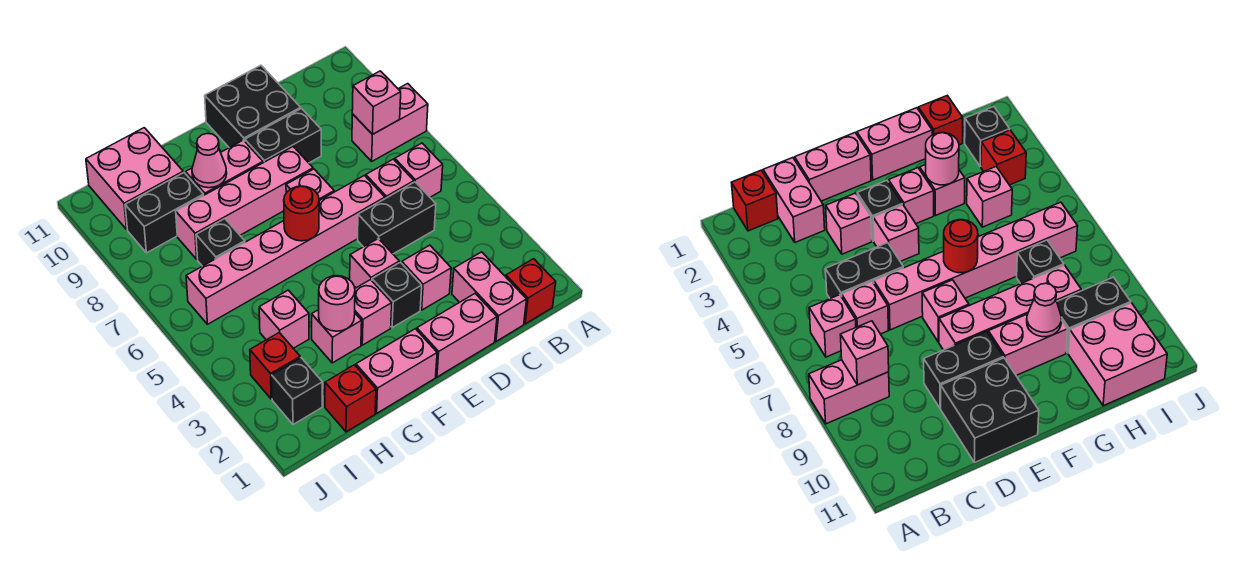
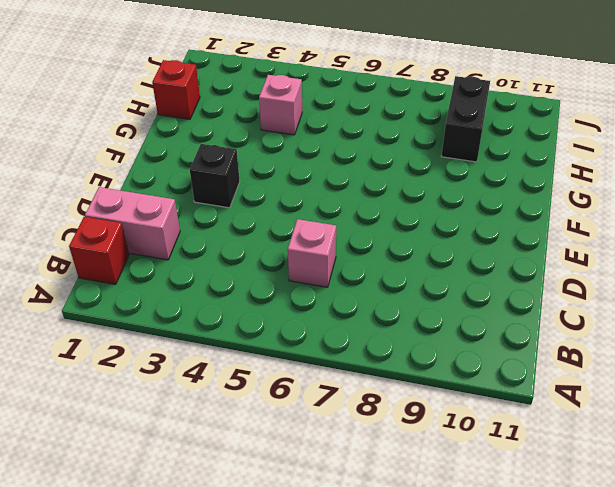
none -> pink brick A8:B8 level 1
none -> pink brick B6 level 1
none -> black brick C5:D5 level 1
none -> pink brick D1:E1 level 1

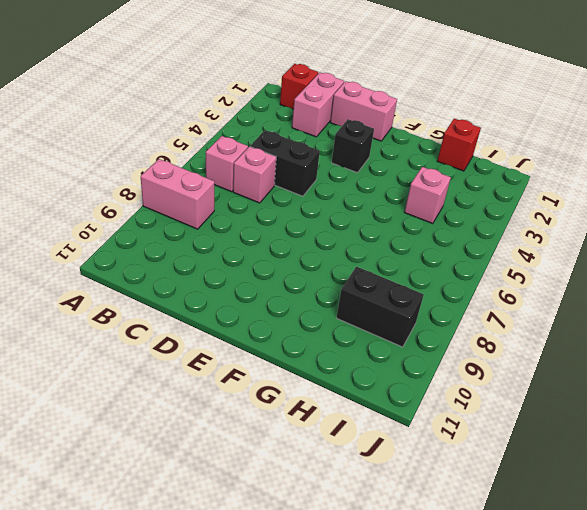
none -> pink brick D3 level 1
none -> pink brick D6:I6 level 1
none -> black brick D9:E9 level 1
none -> black brick D10:E11 level 1

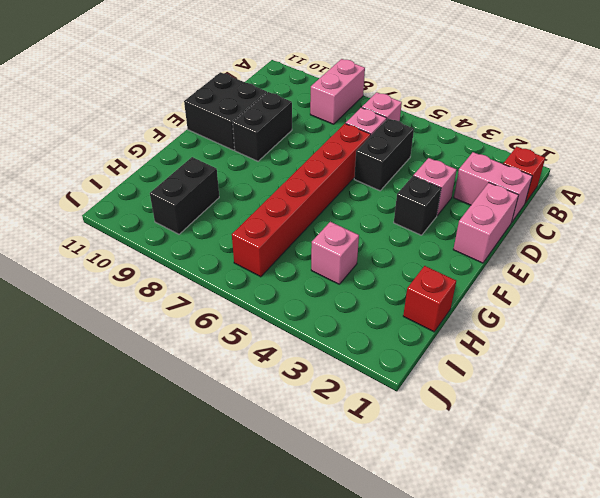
red brick D6:I6 level 1 -> pink brick D6:I6 level 1
none -> pink brick E4 level 1
none -> pink brick E7 level 1
none -> pink brick E8:H8 level 1
none -> pink brick F1:G1 level 1

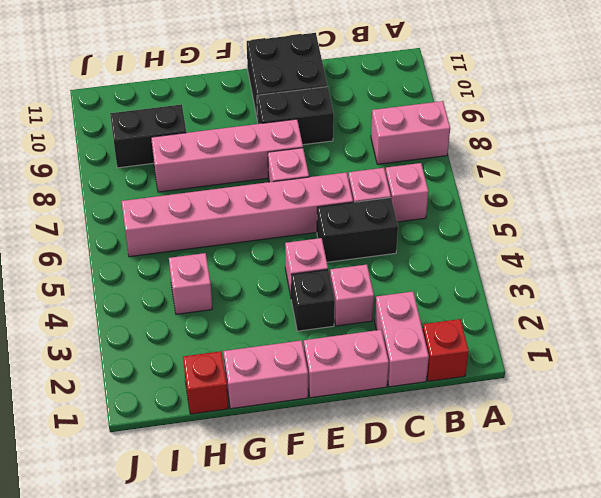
none -> pink brick F3 level 1
none -> pink brick F9:G9 level 1
none -> pink brick G3 level 1
none -> black brick H7 level 1

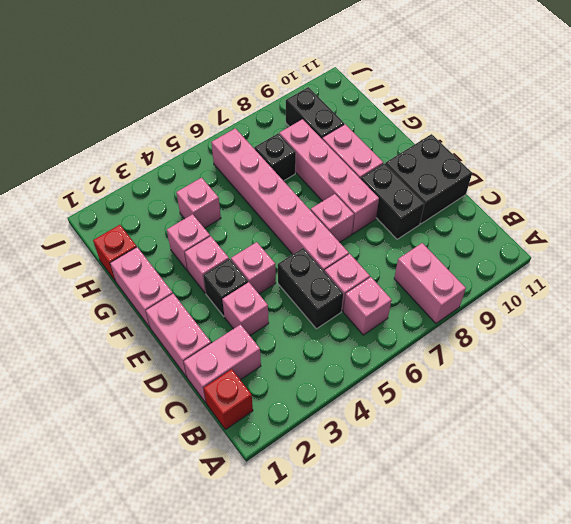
none -> pink brick H10:I11 level 1
none -> black brick I2 level 1
none -> red brick I3 level 1
none -> pink brick B8 level 2

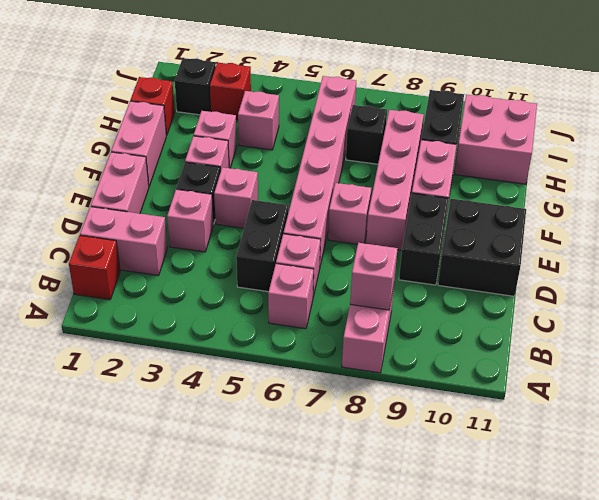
none -> red round brick F6 level 2
none -> pink round brick G3 level 2
none -> pink cone G9 level 2

